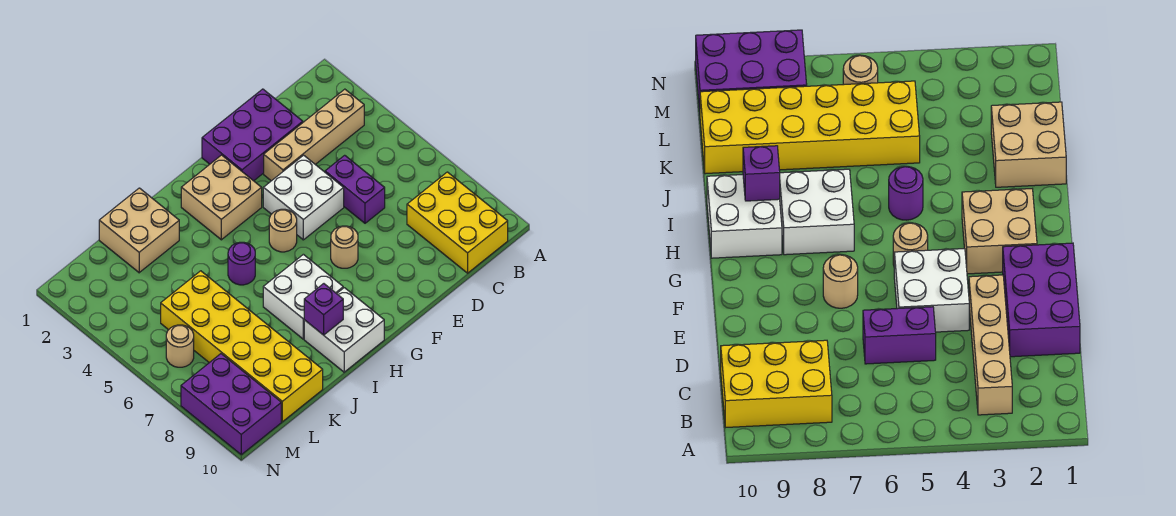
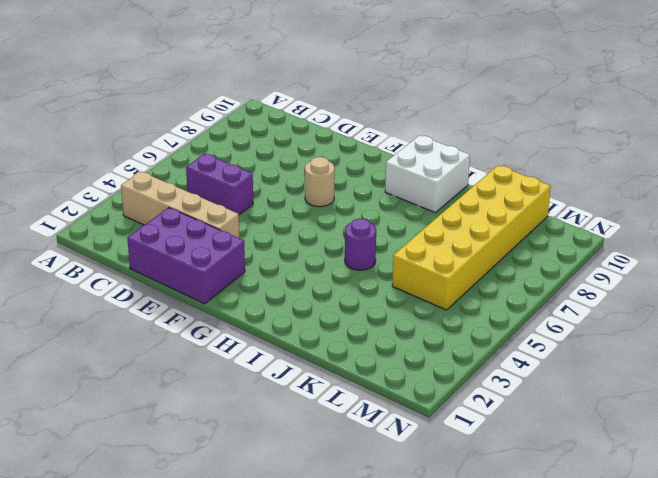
purple brick C5:D5 level 1 -> purple brick D5:D6 level 1
none -> yellow brick B8:C10 level 1
none -> white brick E4:F5 level 1
none -> tan brick G2:H3 level 1

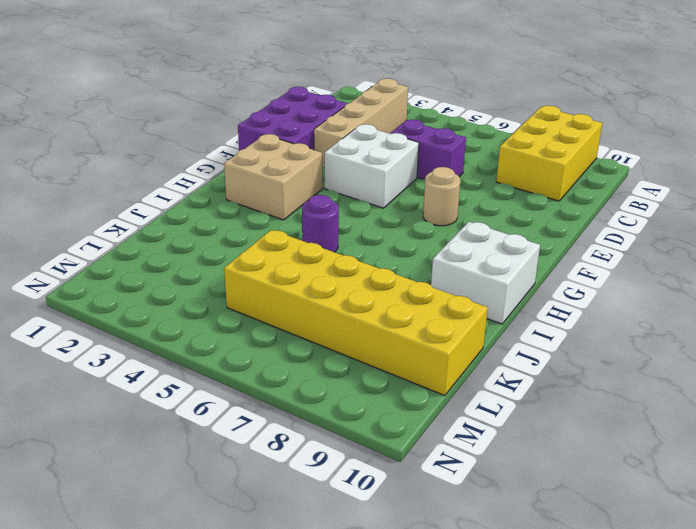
yellow brick A8:C9 level 1 -> yellow brick B8:C10 level 1
none -> tan round brick G5 level 1
none -> white brick H7:I8 level 1
none -> tan brick J1:K2 level 1

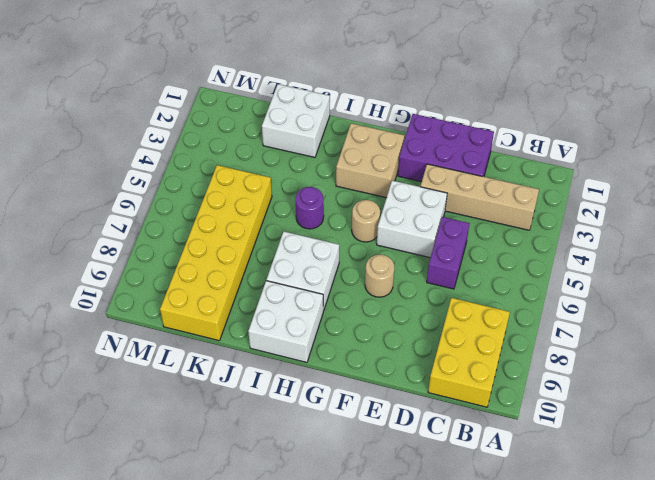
white brick J1:K2 level 1 -> tan brick J1:K2 level 1
none -> tan round brick M6 level 1
none -> purple brick M8:N10 level 1
none -> purple brick I9 level 2

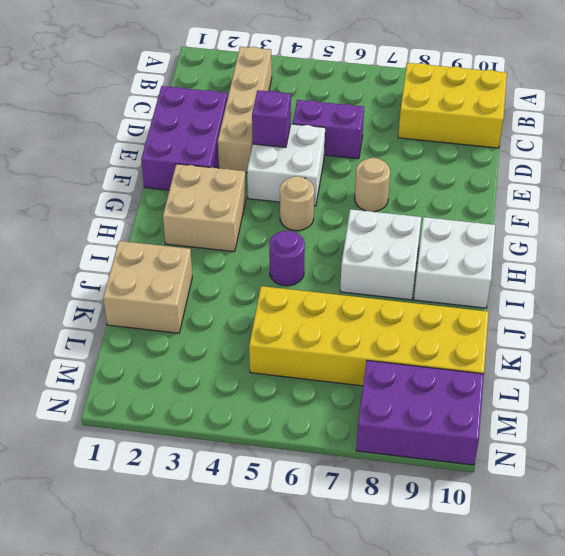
purple brick E4 level 2 -> purple brick I9 level 2
none -> tan round brick M6 level 1

